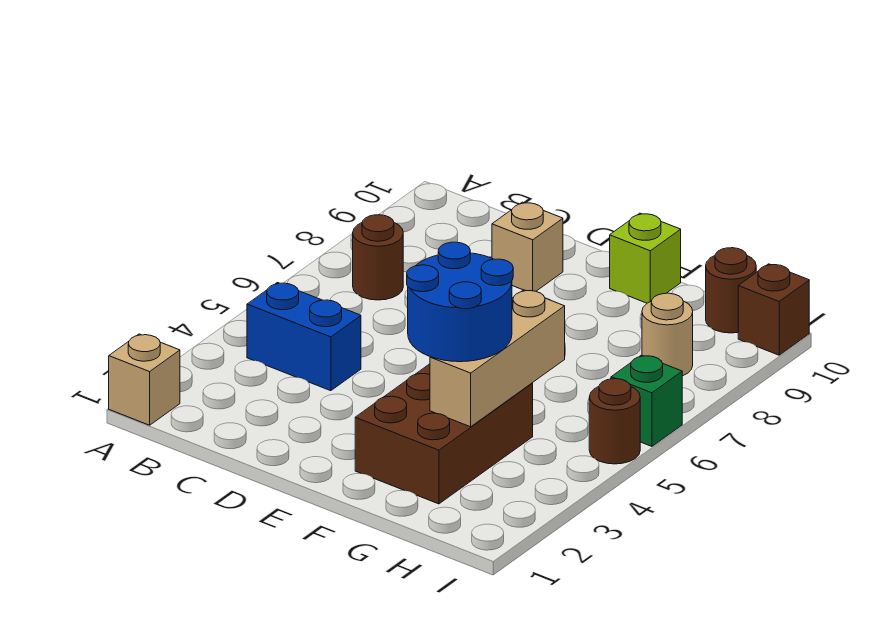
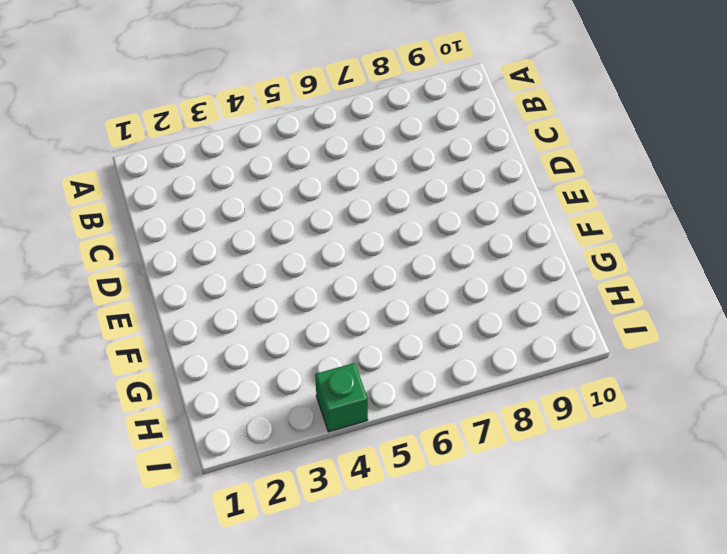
green brick I4 level 1 -> green brick I6 level 1
none -> tan brick A1 level 1
none -> blue brick B4:C4 level 1
none -> brown round brick B7 level 1

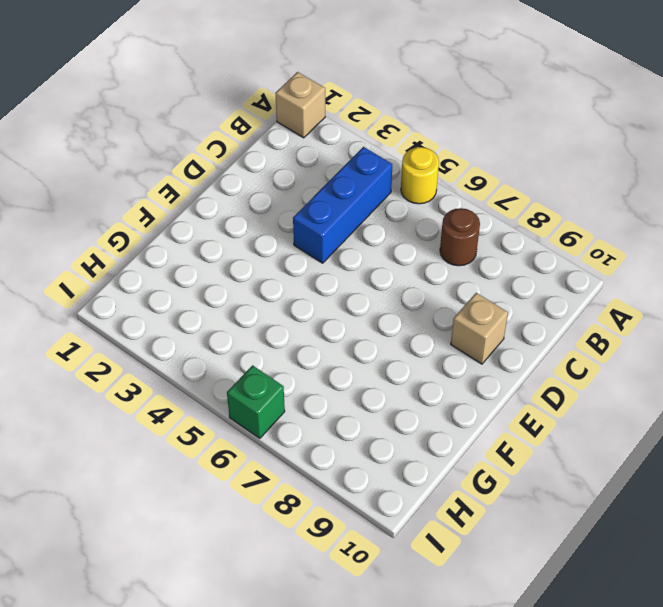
yellow round brick A5 level 1 -> none
blue brick B4:D4 level 1 -> blue brick B4:C4 level 1
none -> brown brick F2:G4 level 1
none -> lime brick F10 level 1
none -> tan round brick H8 level 1

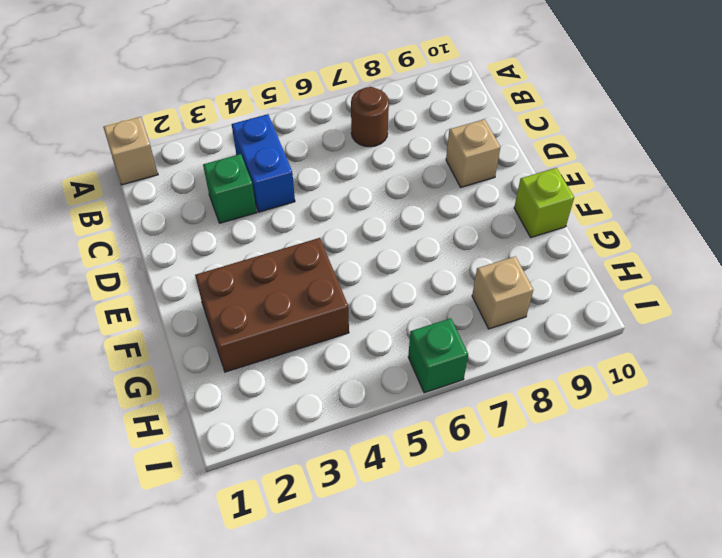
green brick C3 level 1 -> none
tan brick H8 level 1 -> tan round brick H8 level 1
none -> brown round brick H10 level 1
none -> brown round brick I5 level 1
none -> brown brick I10 level 1

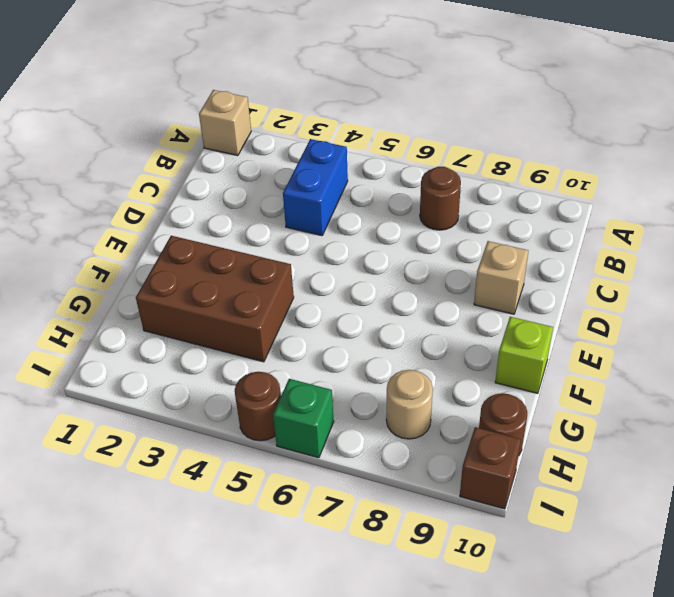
none -> tan brick G3:G5 level 2
none -> blue round brick F3:G4 level 3

